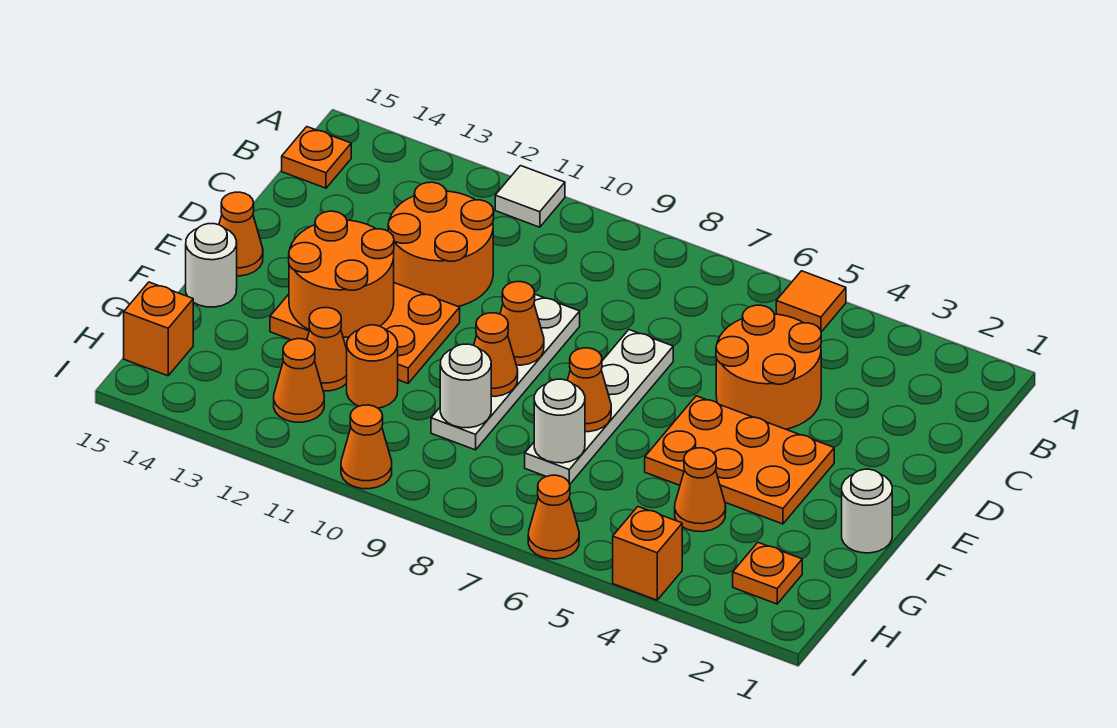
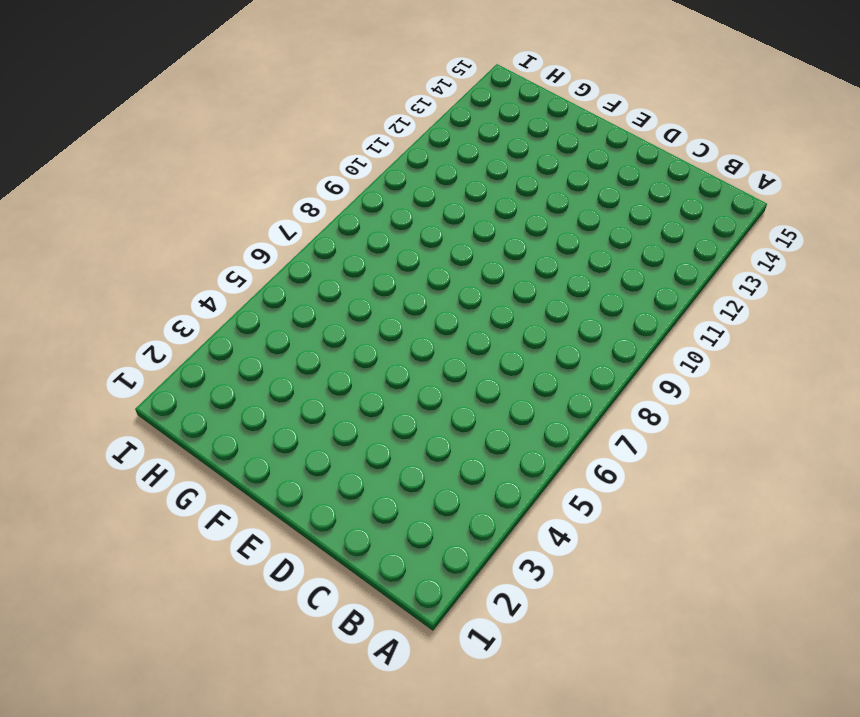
none -> orange tile A5 level 1
none -> white tile A11 level 1
none -> orange plate B15 level 1

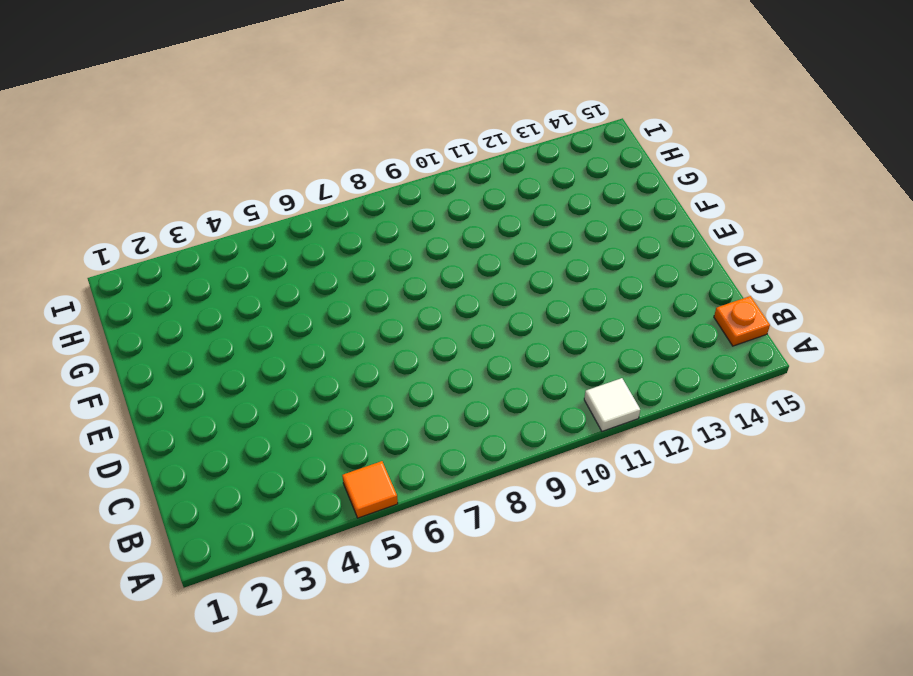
none -> orange round brick C4:D5 level 1
none -> orange round brick C11:D12 level 1
none -> white plate D7:G7 level 1

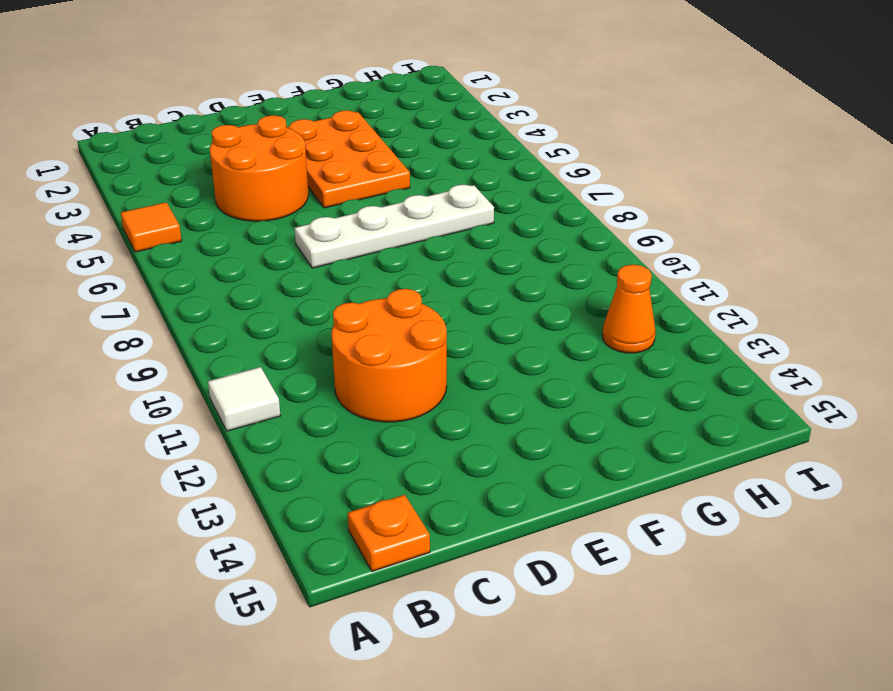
none -> white plate D9:G9 level 1
none -> orange plate E11:F13 level 1
none -> orange cone E15 level 1

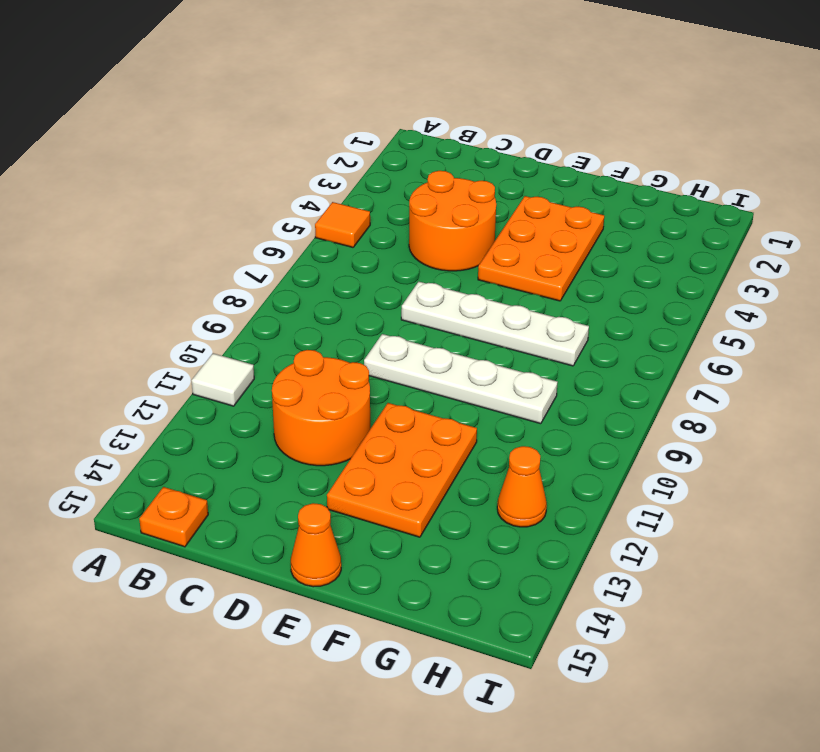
none -> white round brick F1 level 1
none -> white round brick F15 level 1
none -> orange cone G4 level 1

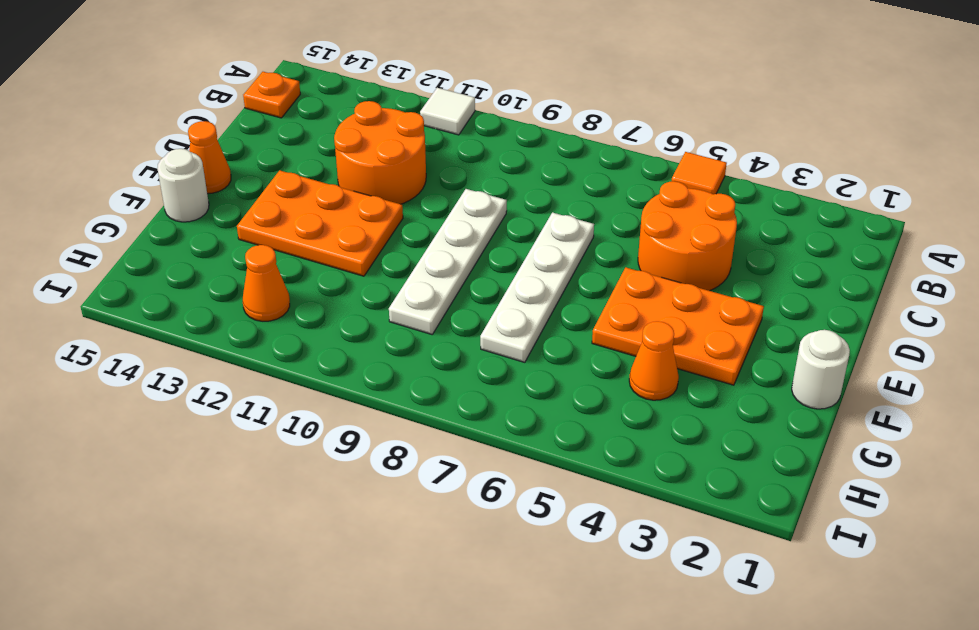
none -> orange round brick G11 level 1
none -> orange cone G12 level 1
none -> orange plate H2 level 1

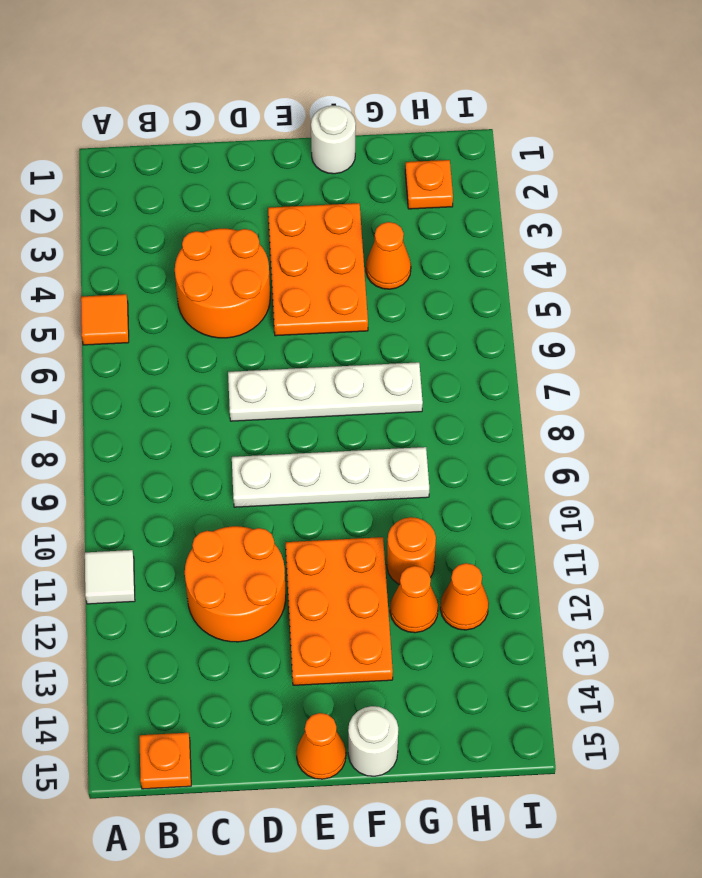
none -> orange brick H15 level 1
none -> orange brick I4 level 1
none -> orange cone I6 level 1

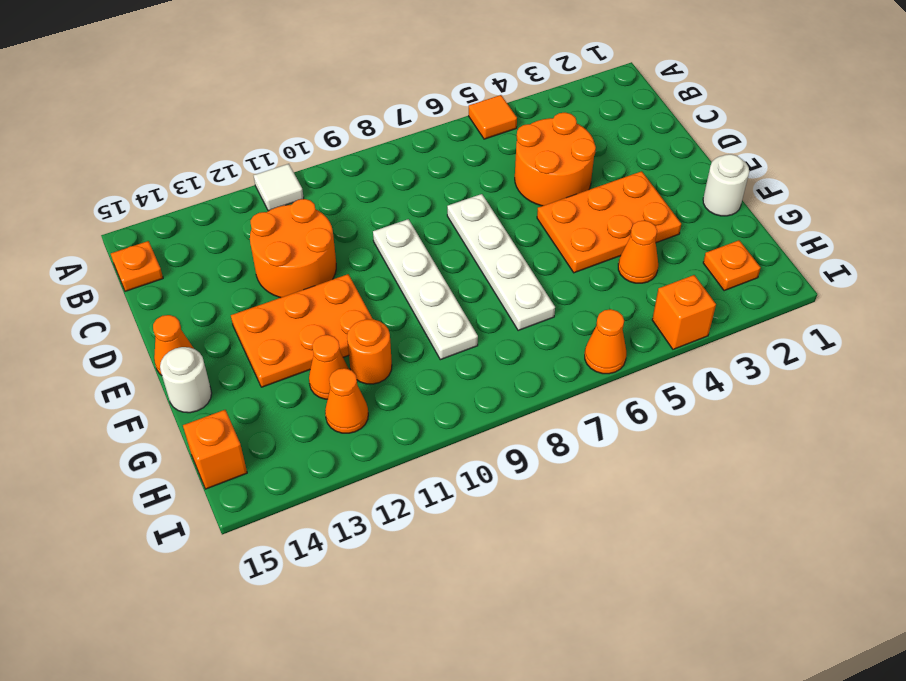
none -> orange cone I10 level 1
none -> orange cone E9 level 2
none -> orange round brick E12:F13 level 2

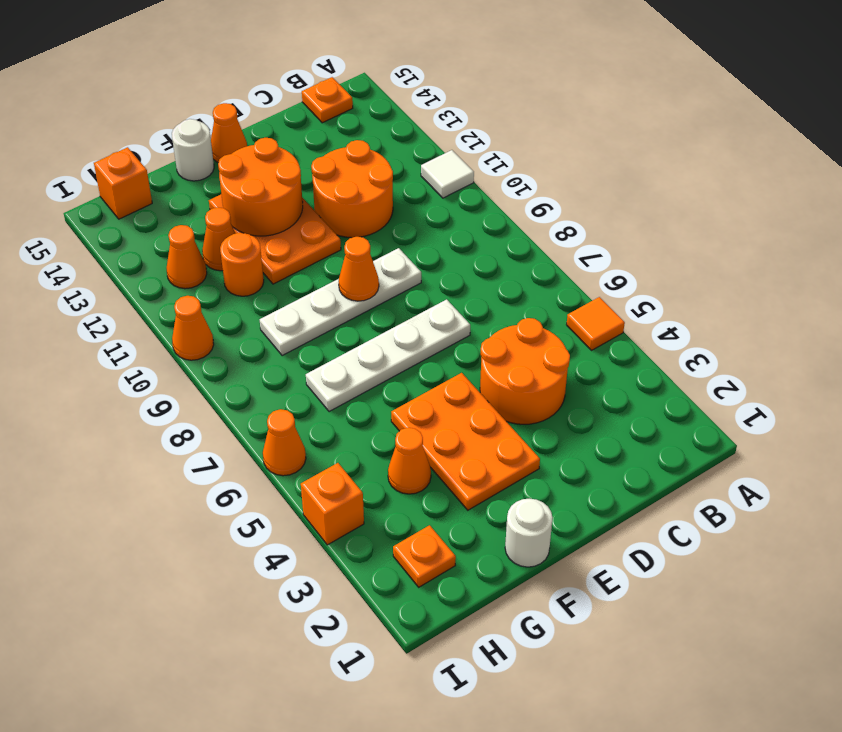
none -> orange cone F7 level 2
none -> orange cone F9 level 2
none -> white round brick G7 level 2

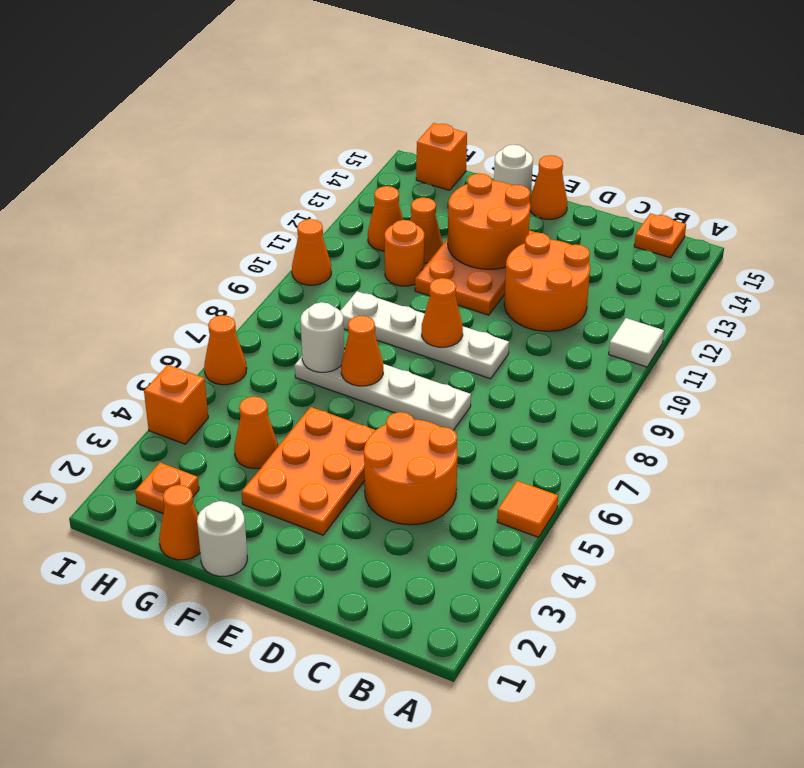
orange cone G1 level 1 -> orange cone F9 level 2
none -> white round brick G9 level 2

